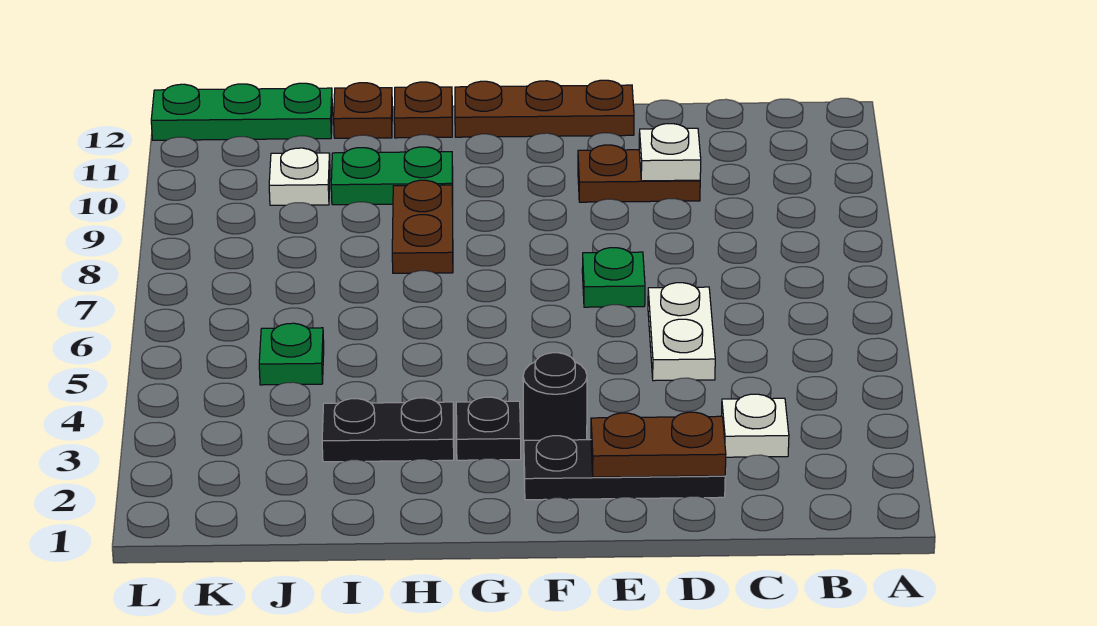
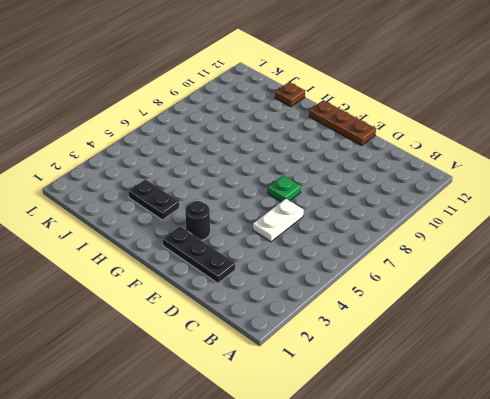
none -> white plate C3 level 1
none -> brown plate D10:E10 level 1
none -> black plate G3 level 1

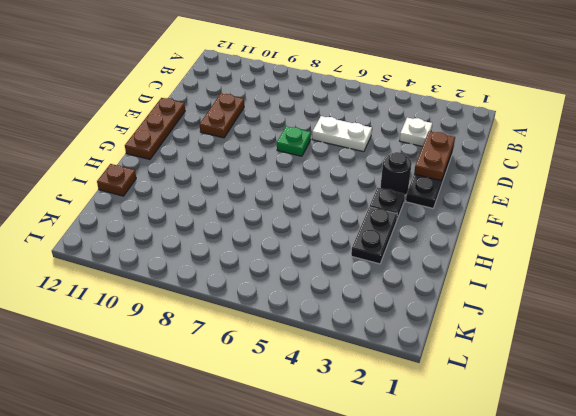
none -> brown plate H8:H9 level 1
none -> green plate H10:I10 level 1
none -> brown plate H12 level 1

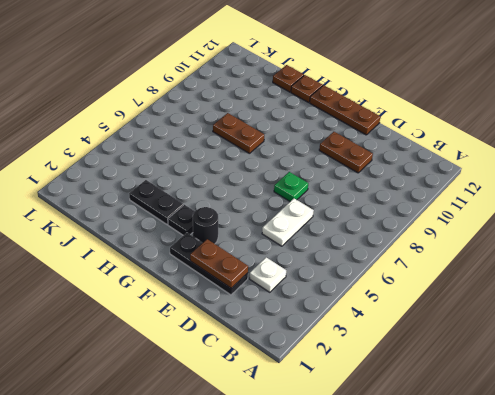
brown plate H8:I8 level 1 -> brown plate H8:H9 level 1
none -> green plate H10:I10 level 1
none -> green plate J5 level 1
none -> white plate J10 level 1

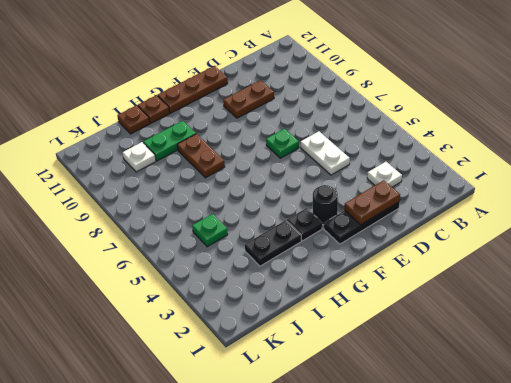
none -> green plate J12:L12 level 1
none -> white plate D10 level 2

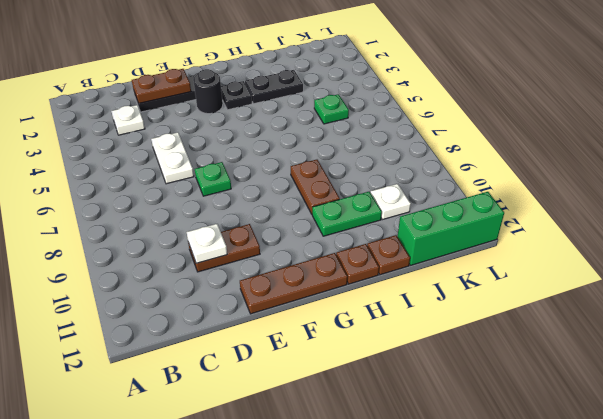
green brick J12:L12 level 1 -> green plate J12:L12 level 1

